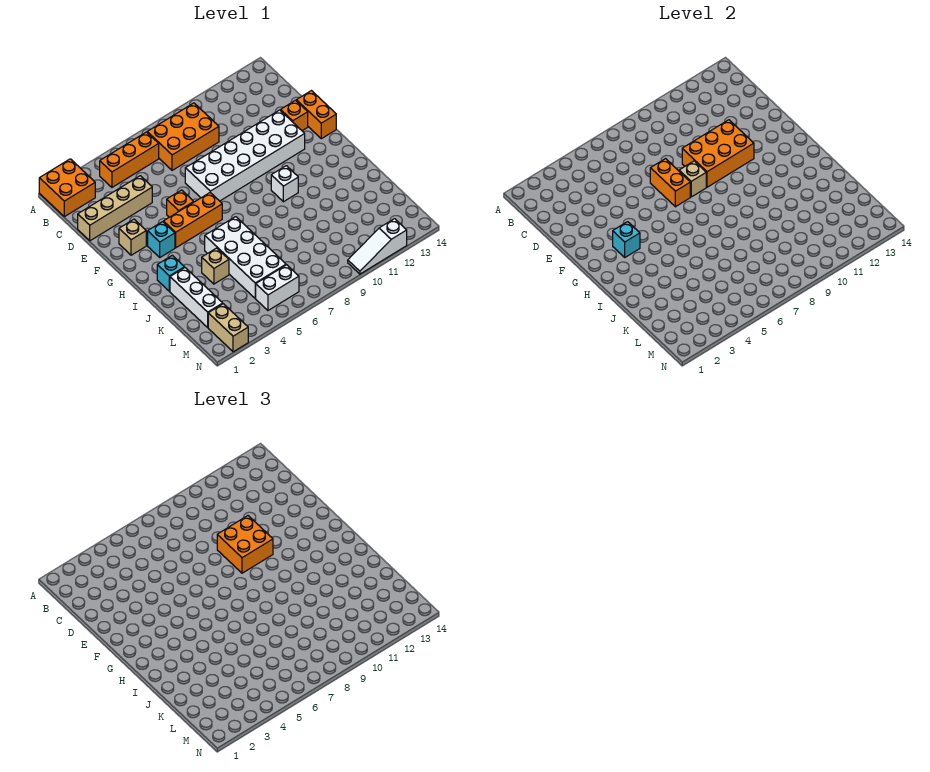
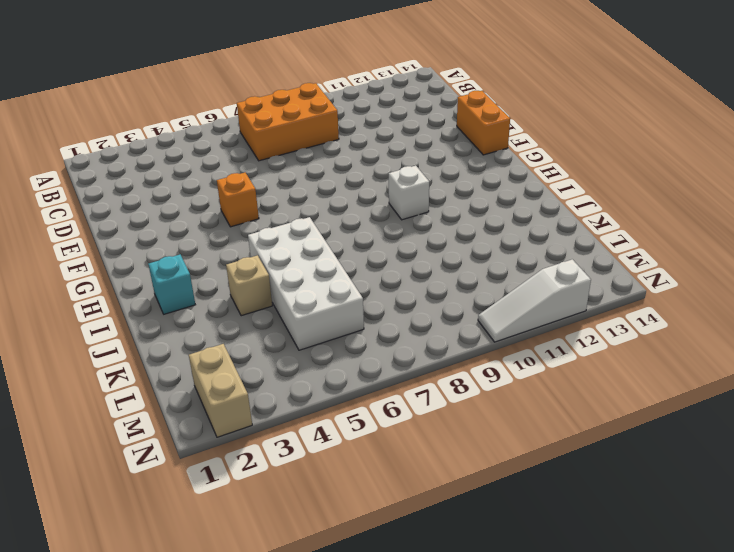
none -> orange brick A1:B2 level 1
none -> orange brick B4:B6 level 1
none -> tan brick D1:D4 level 1

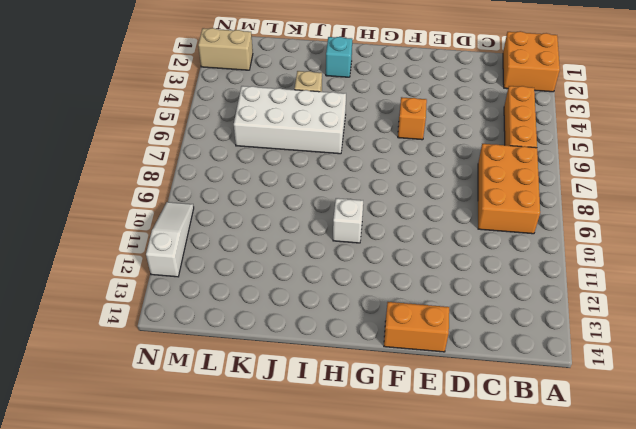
none -> tan brick D1:D4 level 1
none -> white brick E7:F12 level 1
none -> orange brick E13 level 1

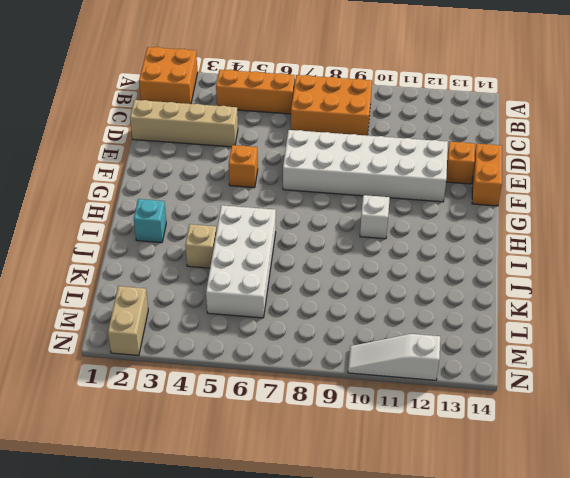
none -> tan brick F2 level 1
none -> cyan brick G3 level 1
none -> orange brick G4:G6 level 1

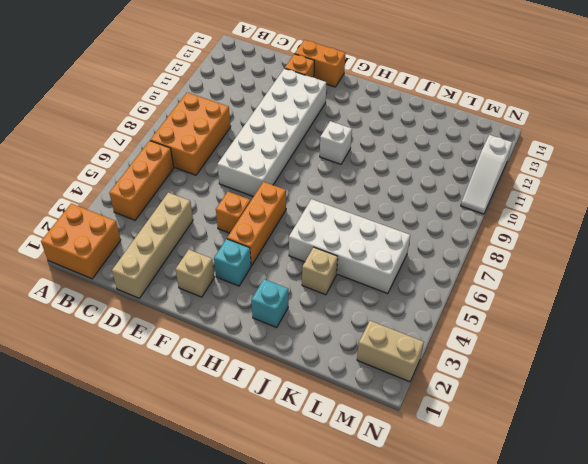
none -> white brick J2:L2 level 1
none -> white brick M5:M6 level 1
none -> orange brick E7:F7 level 2

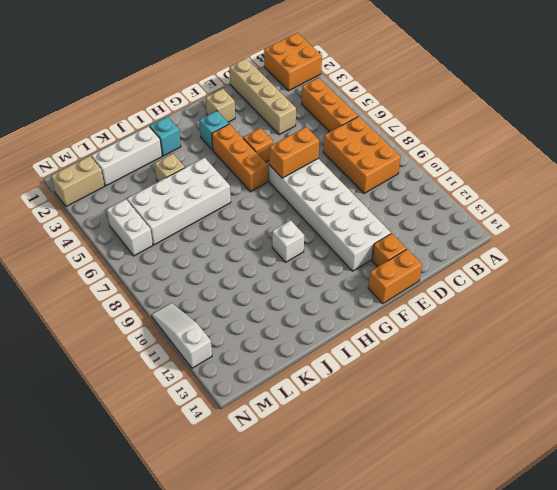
none -> orange brick E9:F11 level 2
none -> tan brick F8 level 2
none -> cyan brick G3 level 2

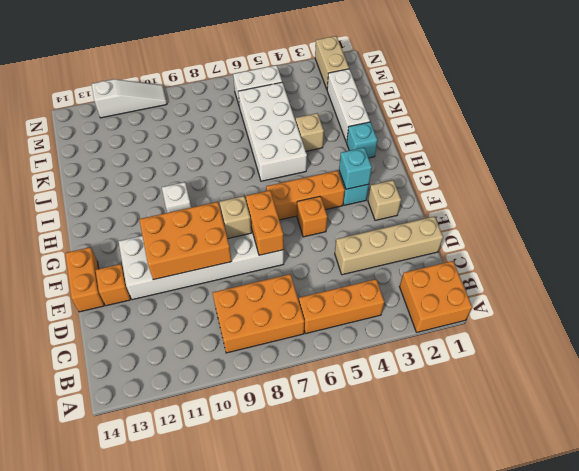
none -> orange brick E9:F10 level 3

